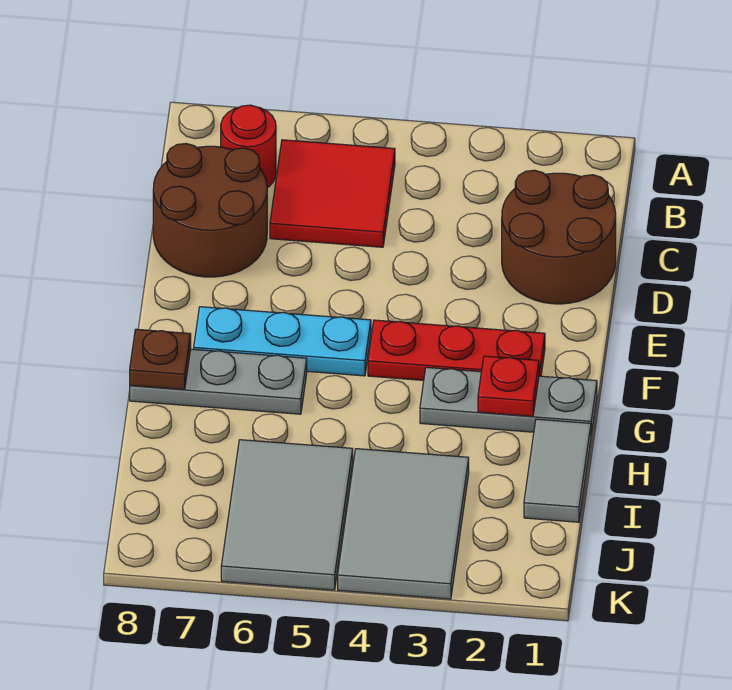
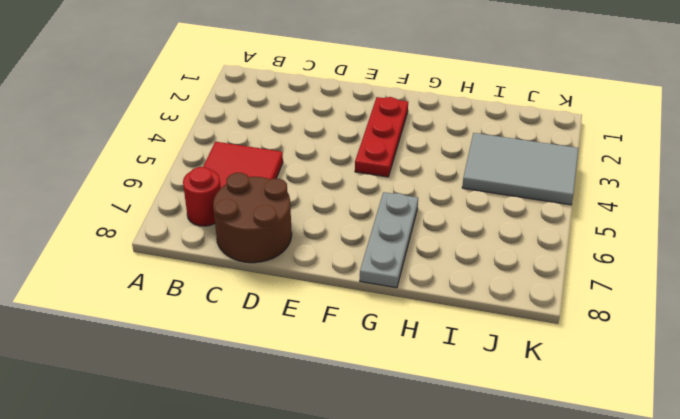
none -> brown round brick C1:D2 level 1
none -> cyan plate F5:F7 level 1
none -> grey plate G1:G3 level 1

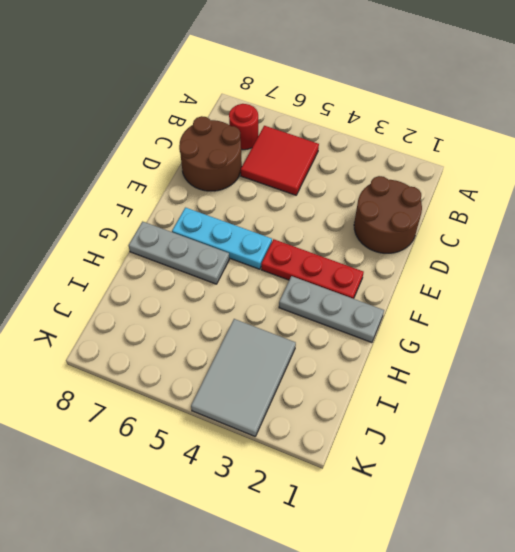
none -> grey tile H1:I1 level 1
none -> grey tile I5:K6 level 1
none -> red plate G2 level 2

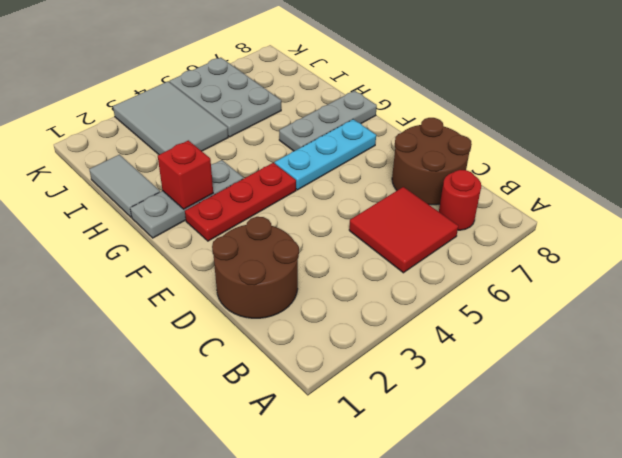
red brick G2 level 2 -> red plate G2 level 2
grey plate I5:K6 level 1 -> grey tile I5:K6 level 1
none -> brown plate G8 level 2

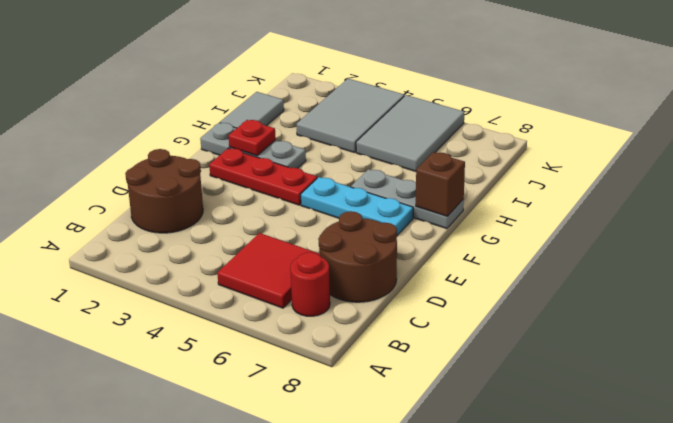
brown brick G8 level 2 -> brown plate G8 level 2

